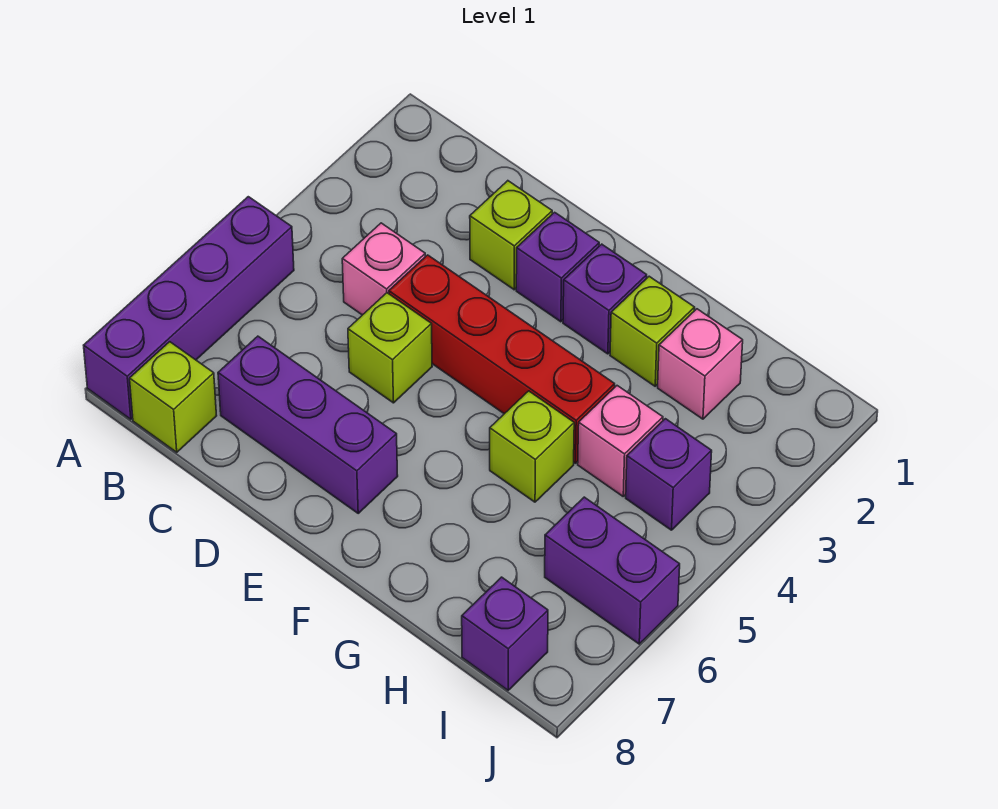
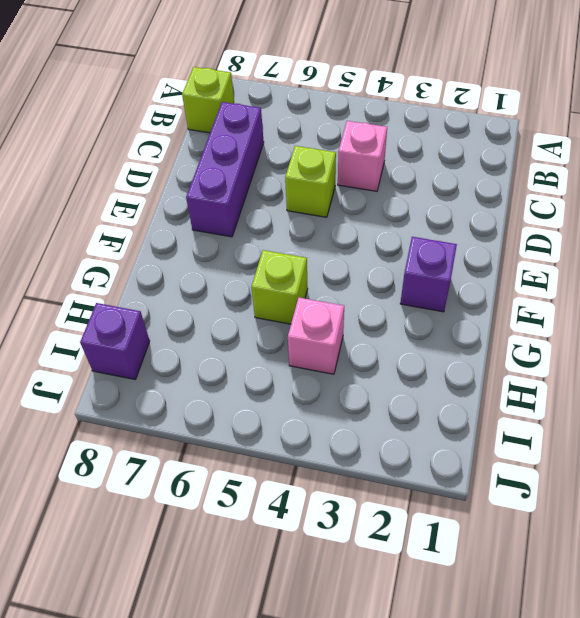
none -> purple brick A5:A8 level 1
none -> lime brick D2 level 1
none -> red brick D4:G4 level 1

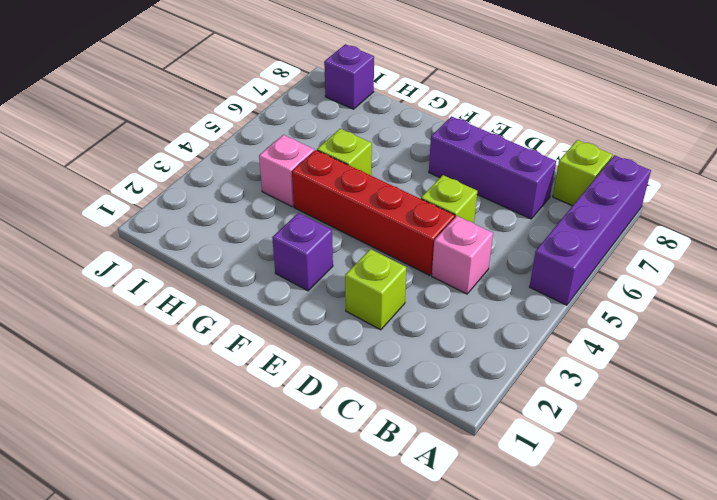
none -> purple brick E2 level 1
none -> lime brick G2 level 1
none -> pink brick H2 level 1

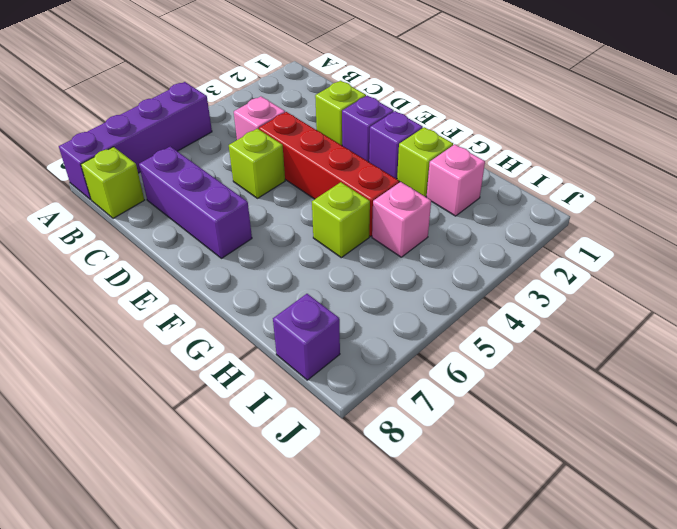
none -> purple brick I4 level 1
none -> purple brick I6:J6 level 1

